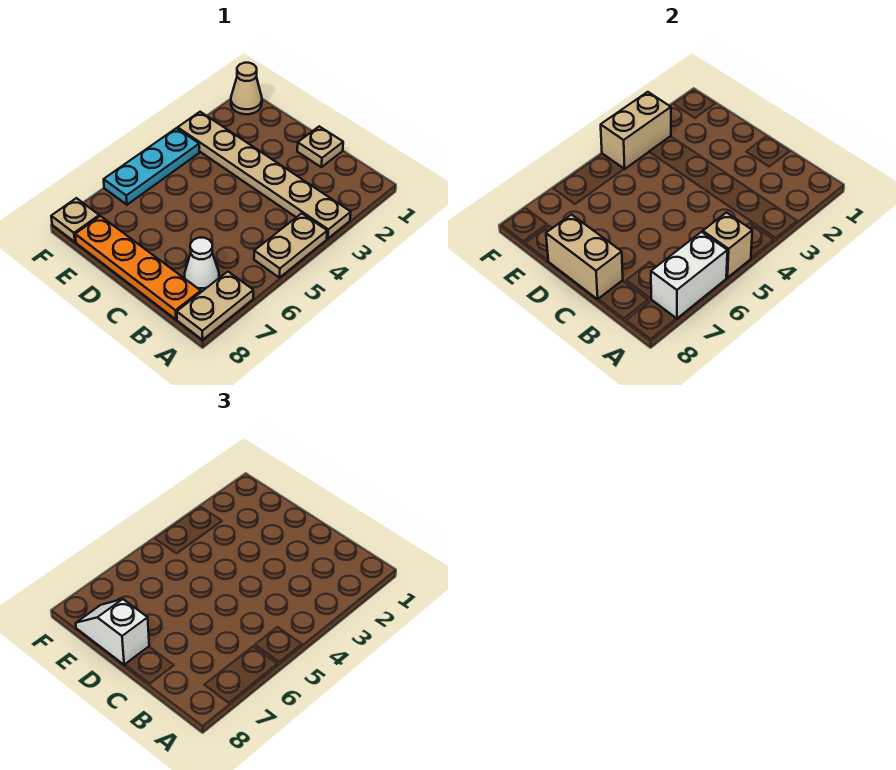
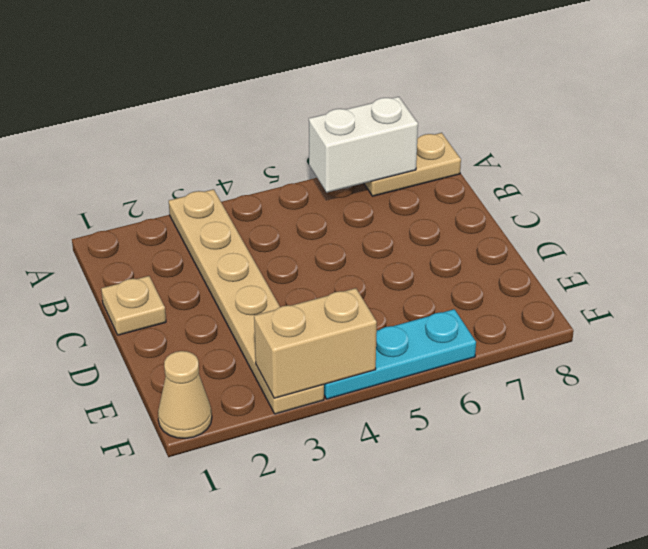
none -> tan plate A4:A5 level 1
none -> white cone B7 level 1
none -> orange plate B8:E8 level 1

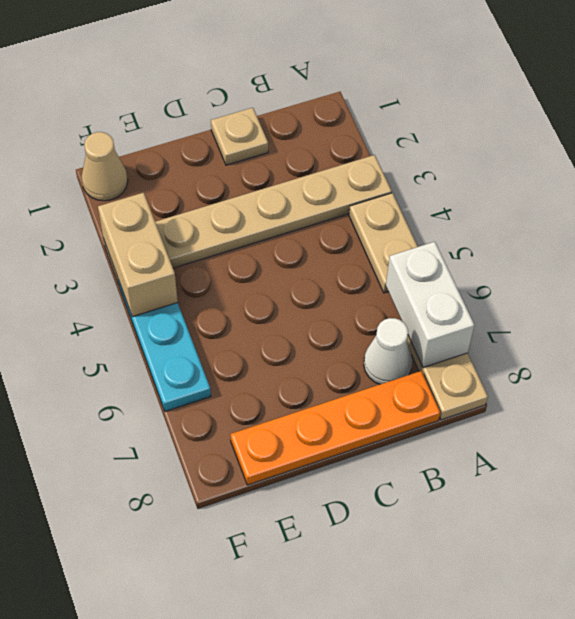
none -> tan plate F8 level 1
none -> tan brick A5 level 2
none -> tan brick C8:D8 level 2

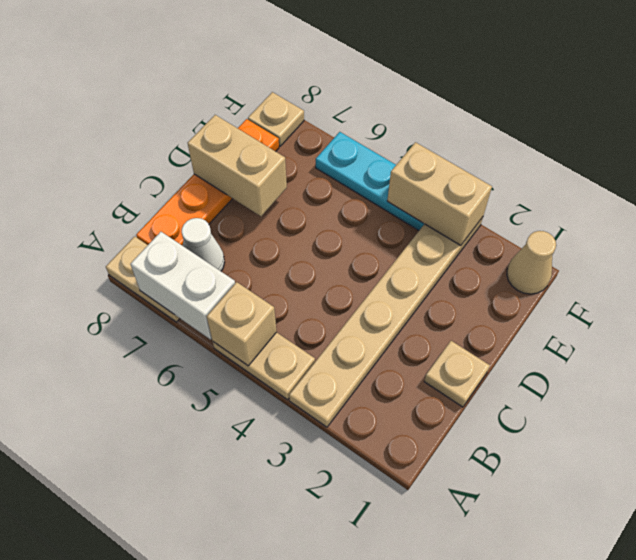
tan brick D7:D8 level 2 -> tan brick C8:D8 level 2
none -> white slope D8:E8 level 3 top D

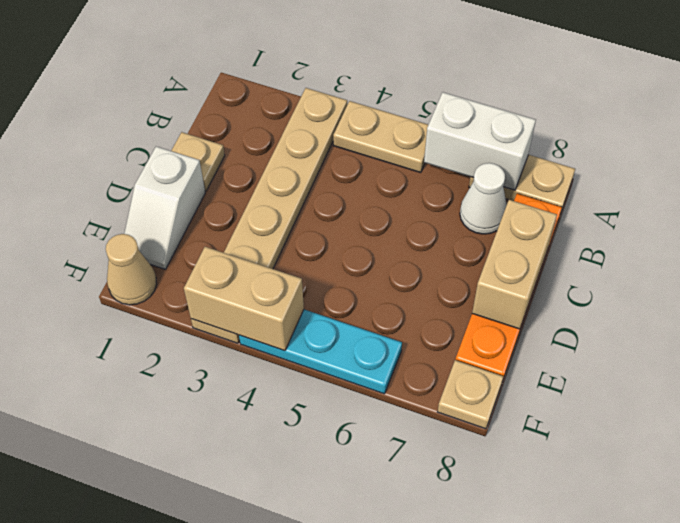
white slope D1:E1 level 1 top D -> white slope D8:E8 level 3 top D
none -> tan brick A5 level 2

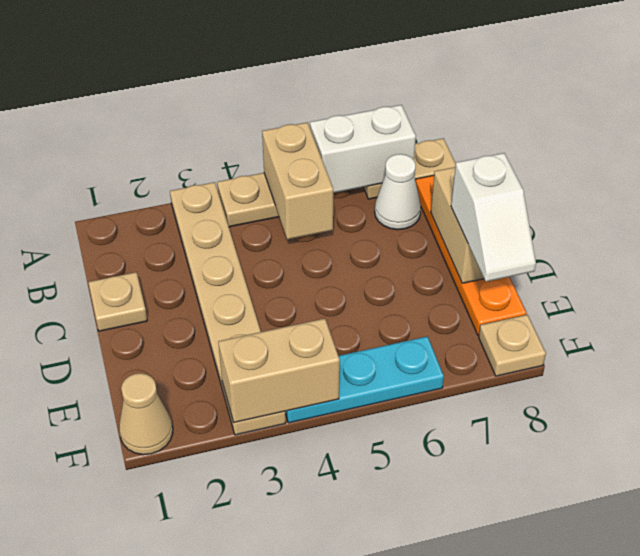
tan brick A5:B5 level 2 -> tan brick A5 level 2

